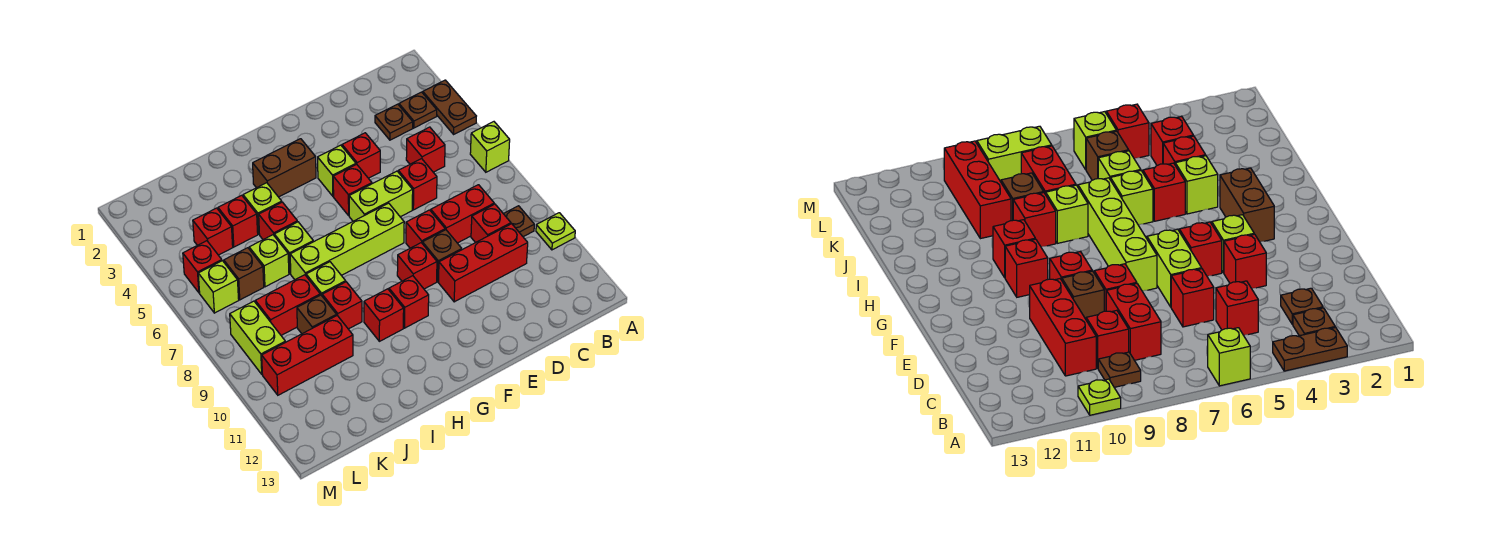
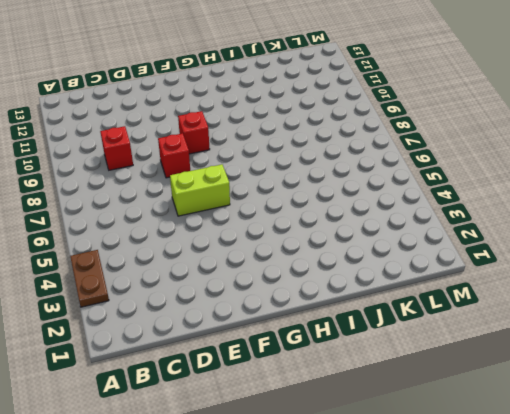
none -> lime brick A6 level 1
none -> lime plate A10 level 1
none -> brown plate B3 level 1
none -> brown plate B9 level 1

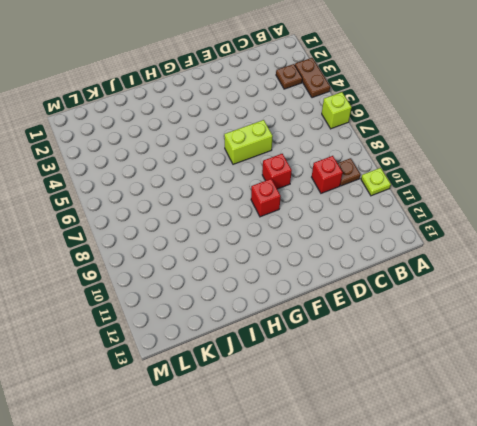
none -> brown plate C3 level 1
none -> red brick C5 level 1
none -> red brick C8:D8 level 1
none -> red brick C10:E10 level 1

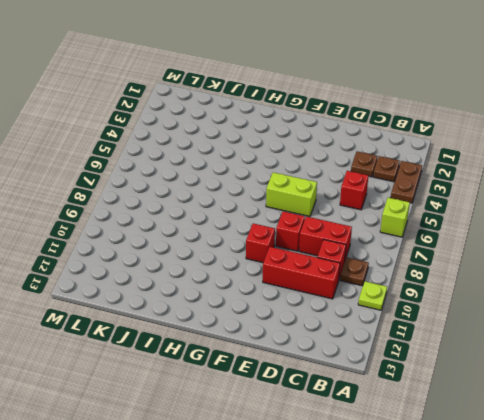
none -> red brick D6 level 1
none -> red brick E4 level 1
none -> brown brick E9 level 1
none -> lime brick F4 level 1

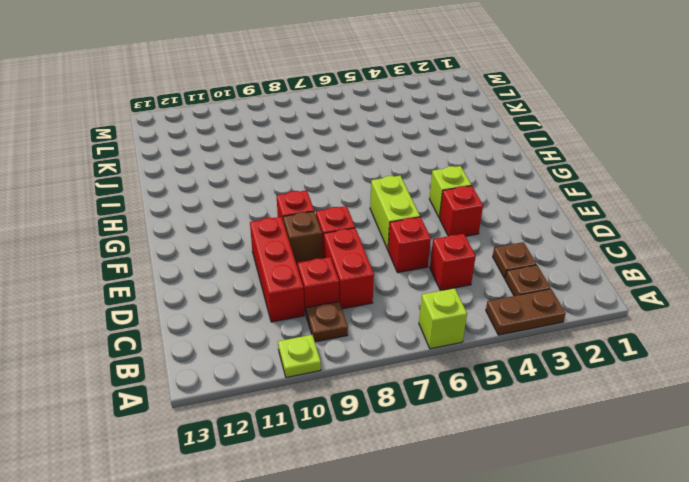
none -> red brick F5 level 1
none -> lime brick F7:I7 level 1
none -> brown brick G3:H3 level 1
none -> red brick G10 level 1

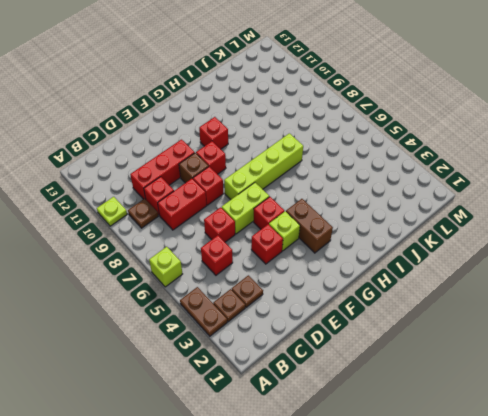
brown brick G3:G4 level 1 -> brown brick G3:H3 level 1
none -> red brick H10 level 1
none -> lime brick I4 level 1
none -> red brick I5 level 1
none -> lime brick I6 level 1

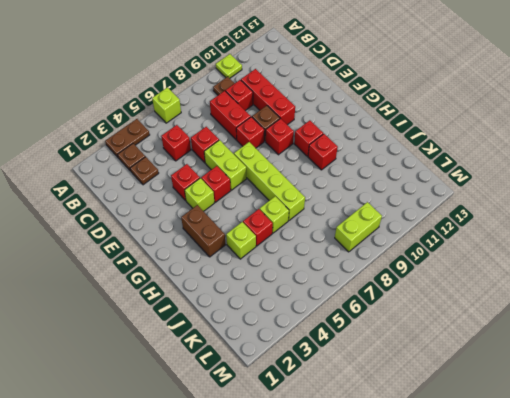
none -> lime brick I8 level 1
none -> red brick I9 level 1
none -> red brick J4 level 1
none -> lime brick J6 level 1

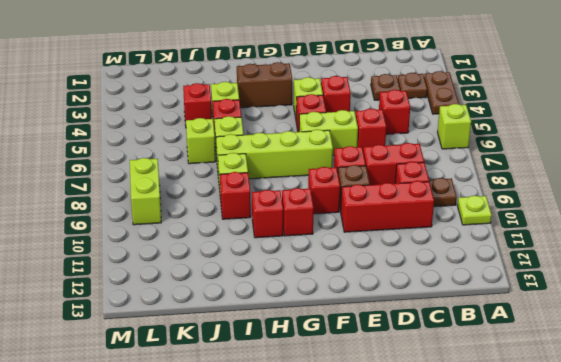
none -> red brick J8:K8 level 1
none -> brown brick J9 level 1
none -> red brick J10:L10 level 1
none -> red brick K4 level 1

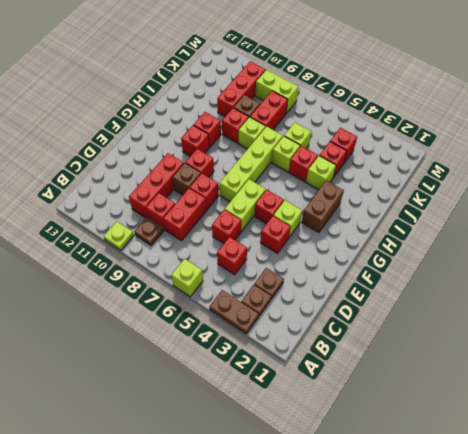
none -> brown brick K6 level 1
none -> red brick L5 level 1
none -> lime brick L6 level 1

